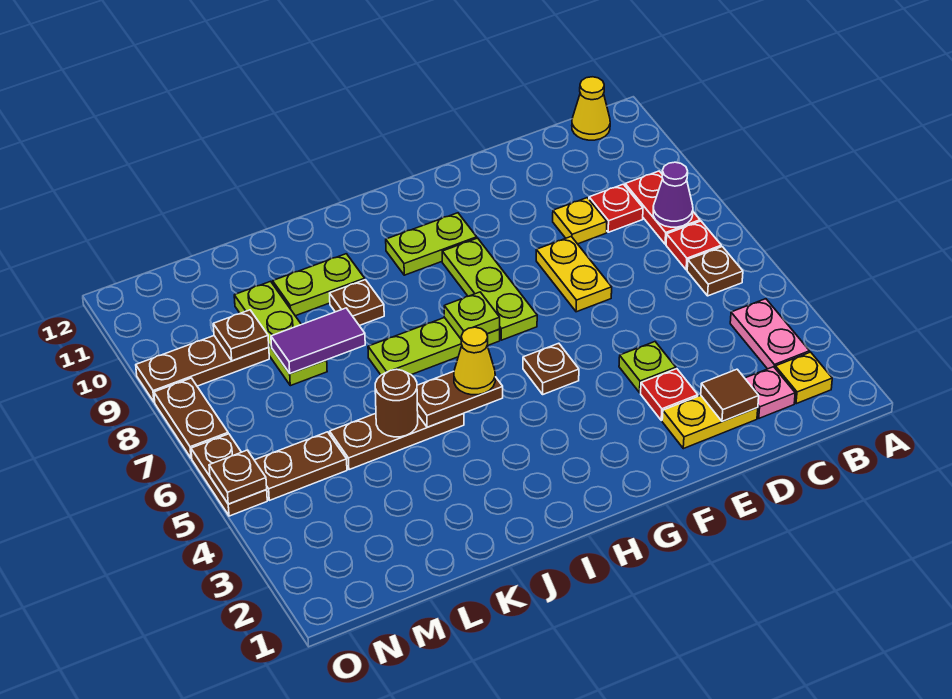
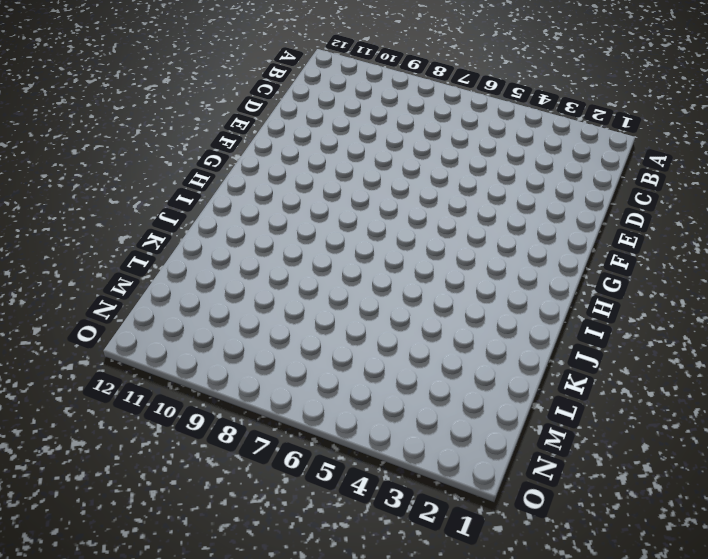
none -> yellow plate B2 level 1
none -> pink plate B3:B4 level 1
none -> brown plate B6 level 1
none -> red plate B7 level 1

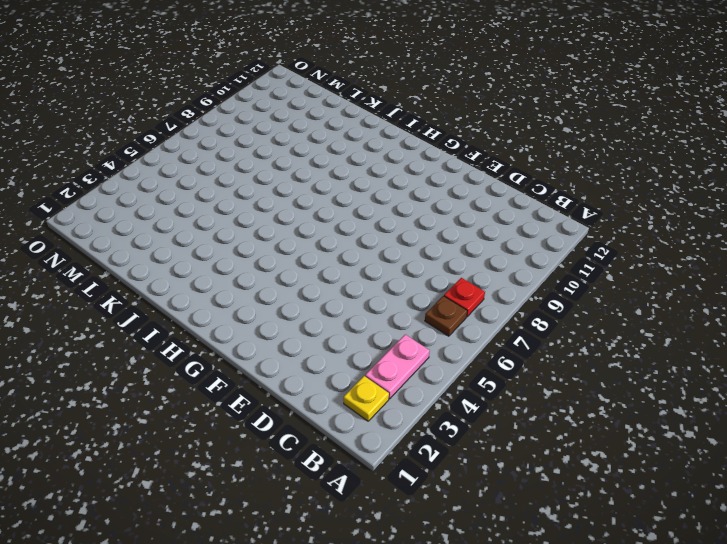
none -> red plate B8:B9 level 1
none -> yellow cone B12 level 1
none -> pink plate C2 level 1
none -> red plate C9 level 1

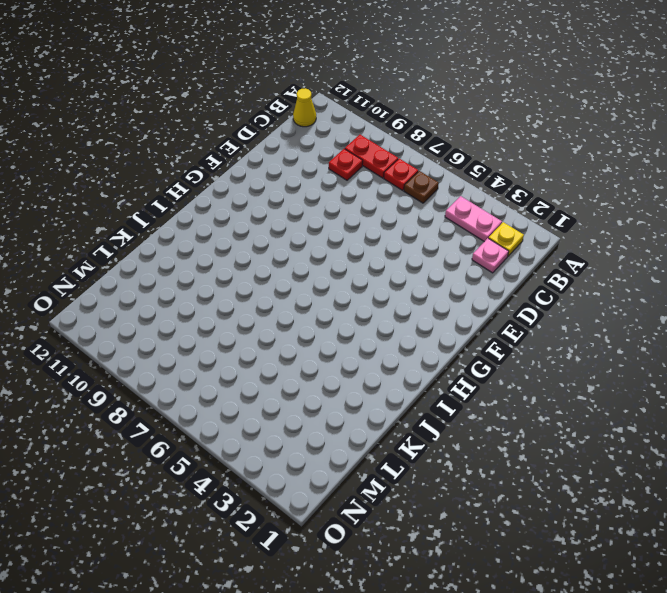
none -> yellow plate D2:E2 level 1
none -> yellow plate D9 level 1
none -> red plate E3 level 1
none -> lime plate E4 level 1

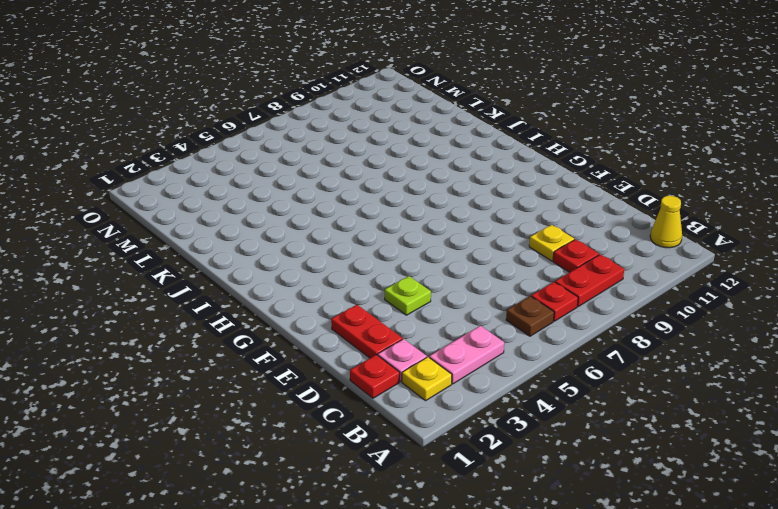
red plate C1 level 1 -> red plate E3 level 1
red plate D2:E2 level 1 -> yellow plate D2:E2 level 1
none -> yellow plate E7:E8 level 1
none -> brown plate G5 level 1
none -> lime plate G7:G9 level 1
none -> lime plate G10:H10 level 1

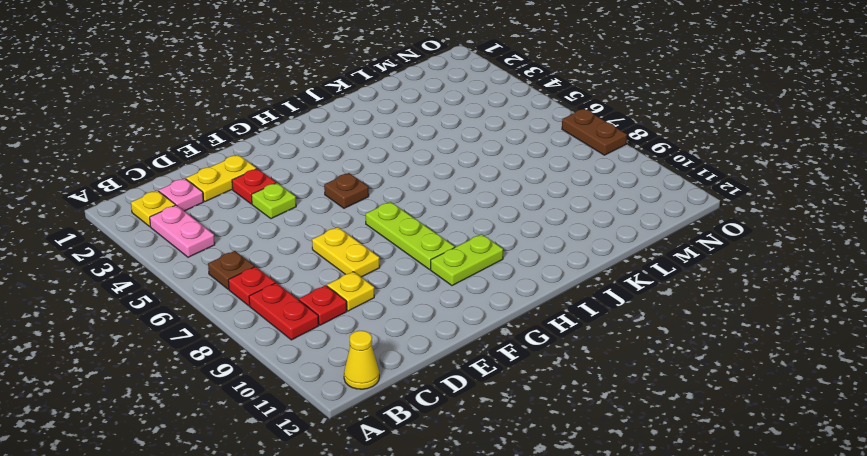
none -> lime plate H7:J7 level 1
none -> brown plate J5:L5 level 1
none -> brown plate J9 level 1
none -> lime plate J10:K10 level 1

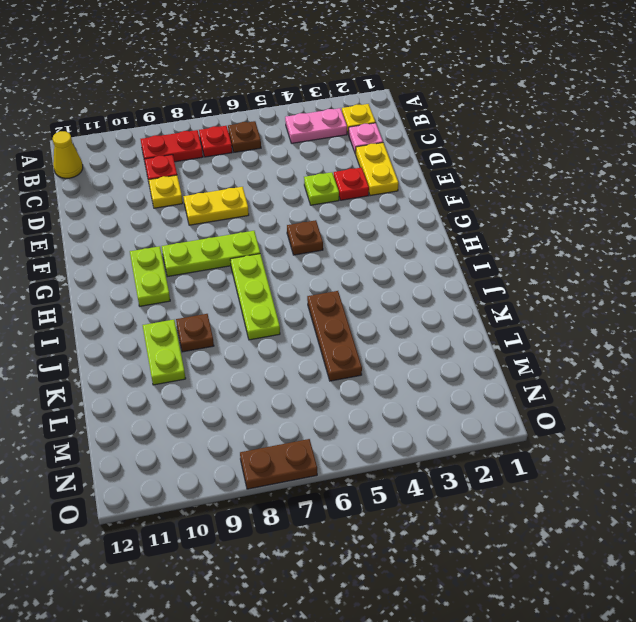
none -> lime plate L8:L10 level 1
none -> brown plate M5:N5 level 1
none -> brown plate M9:O9 level 1
none -> brown plate O5:O6 level 1

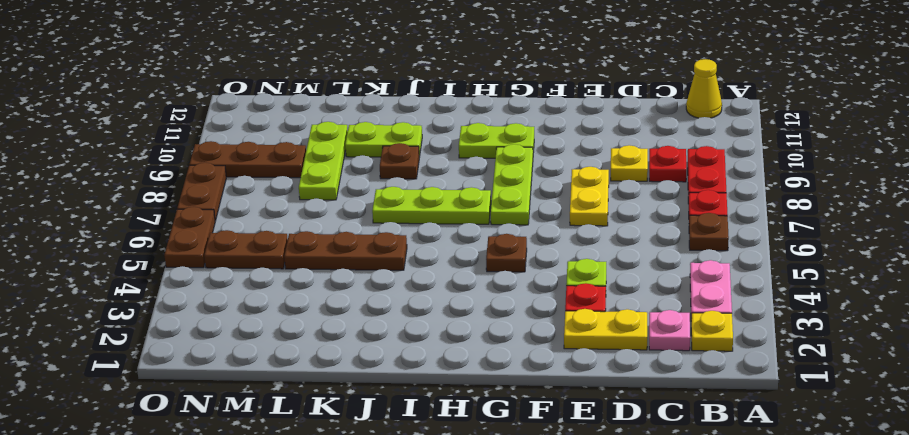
none -> purple cone B8 level 2
none -> brown tile D2 level 2
none -> lime plate H7 level 2
none -> brown plate I5:J5 level 2

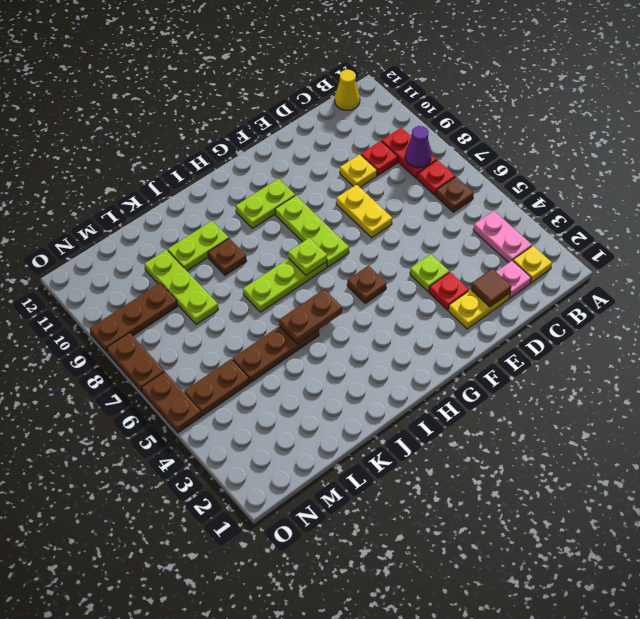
none -> brown round brick K5 level 2
none -> purple tile K8:L8 level 2
none -> brown plate M9 level 2
none -> brown plate O5 level 2

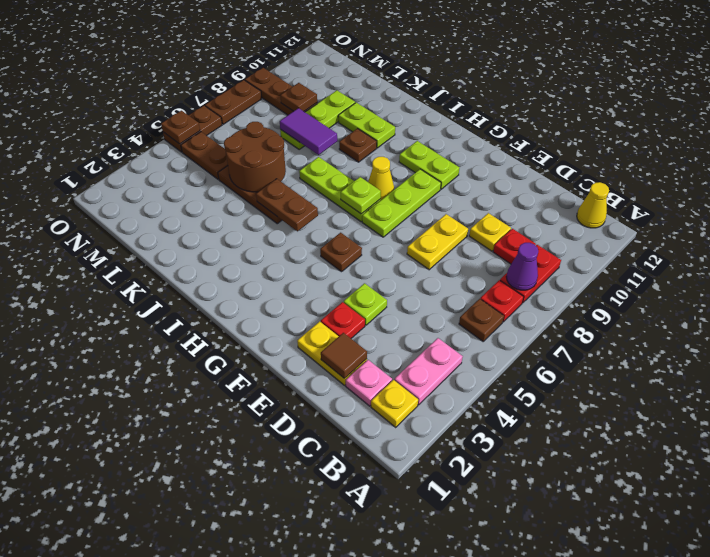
yellow cone H8 level 1 -> yellow cone I5 level 3
brown round brick K5:L6 level 2 -> brown round brick K5 level 2

